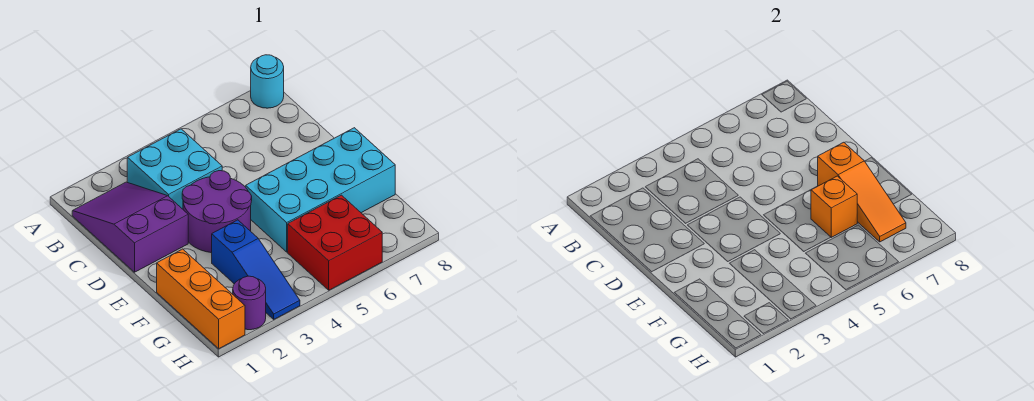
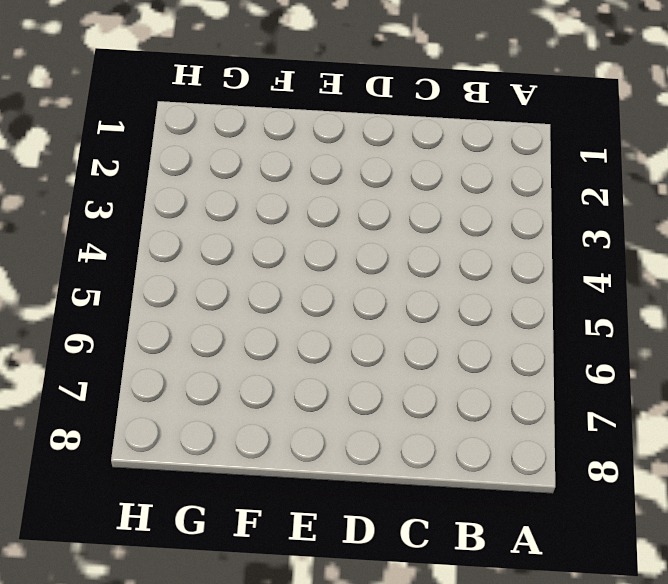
none -> cyan round brick A8 level 1
none -> purple slope B1:D2 level 1 top D

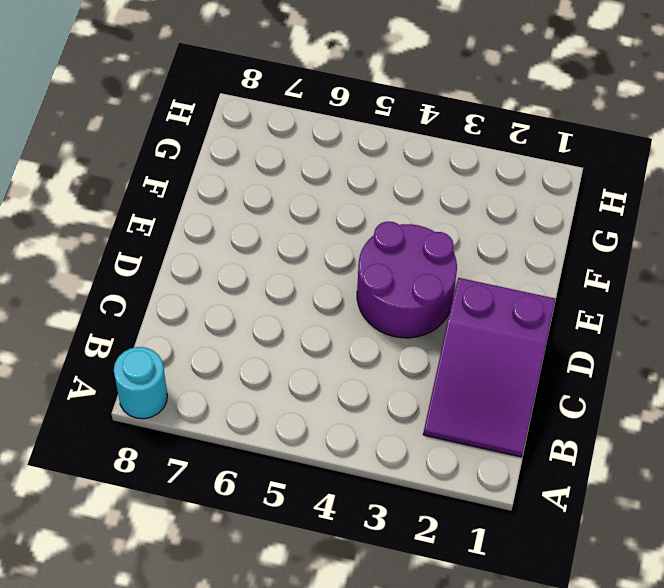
none -> cyan brick B3:C4 level 1
none -> cyan brick E5:F8 level 1

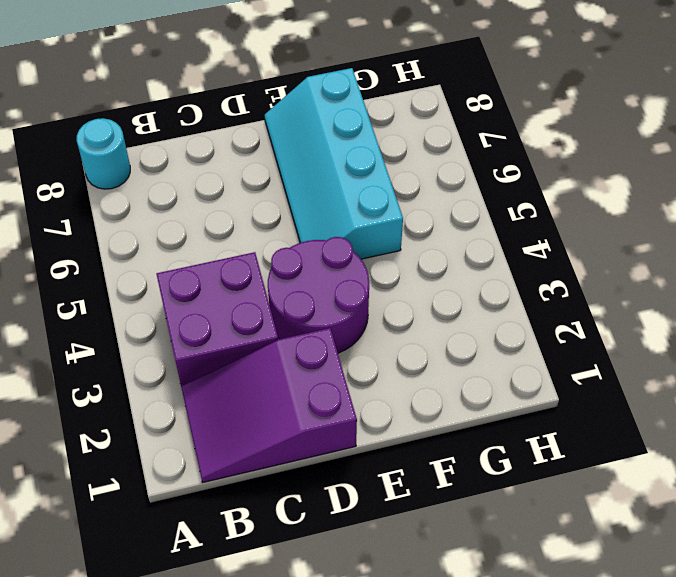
purple brick B3:C4 level 1 -> cyan brick B3:C4 level 1
cyan slope E5:F8 level 1 top F -> cyan brick E5:F8 level 1
none -> orange brick F1:H1 level 1
none -> blue slope F3:H3 level 1 top F

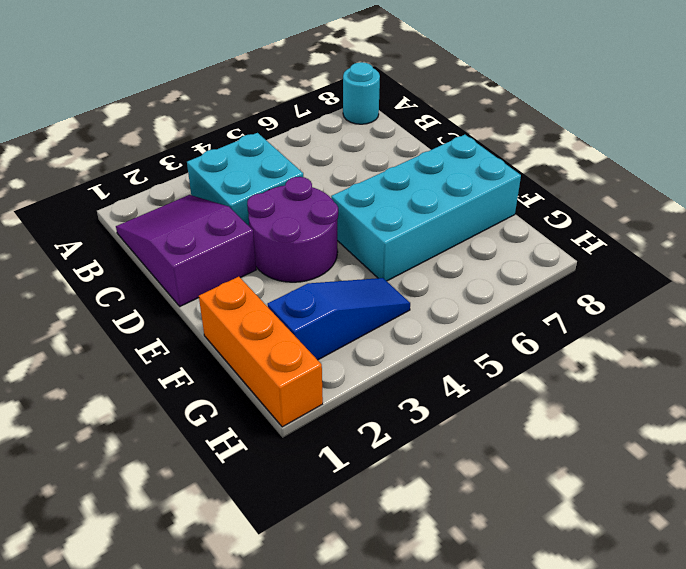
blue slope G2:G4 level 1 top 2 -> blue slope F3:H3 level 1 top F
none -> red brick G5:H6 level 1
none -> purple round brick H2 level 1

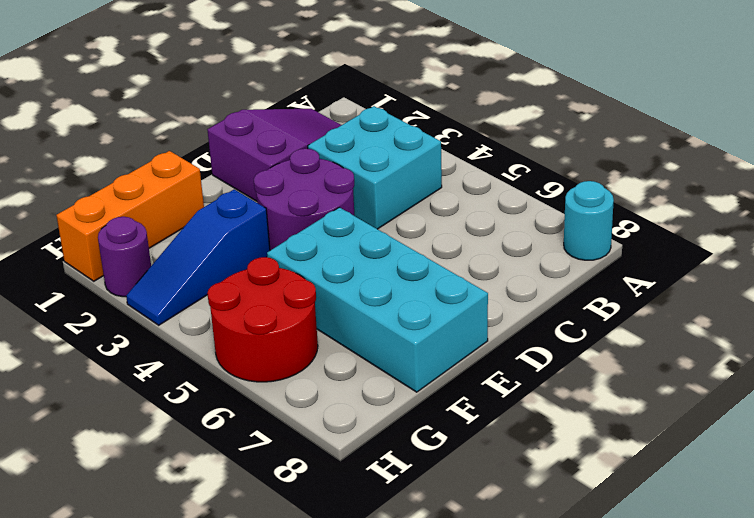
red round brick G5:H6 level 1 -> red brick G5:H6 level 1
none -> orange slope E7:G7 level 2 top E
none -> orange brick F6 level 2

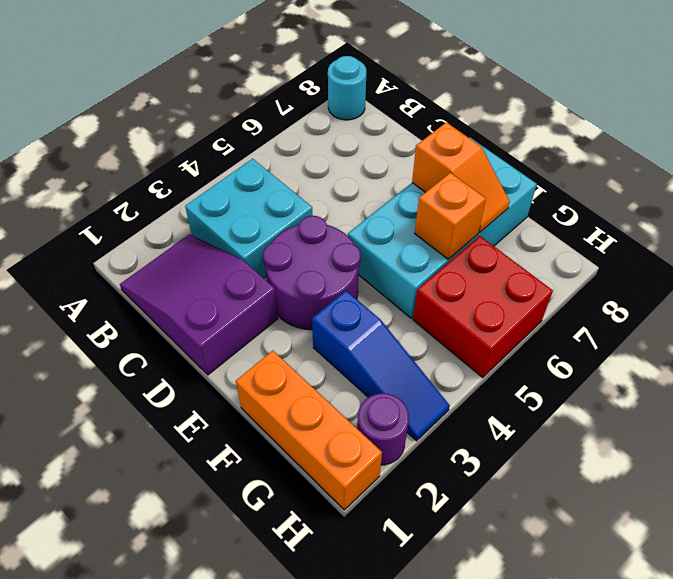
orange slope E7:F7 level 2 top E -> orange slope E7:G7 level 2 top E

